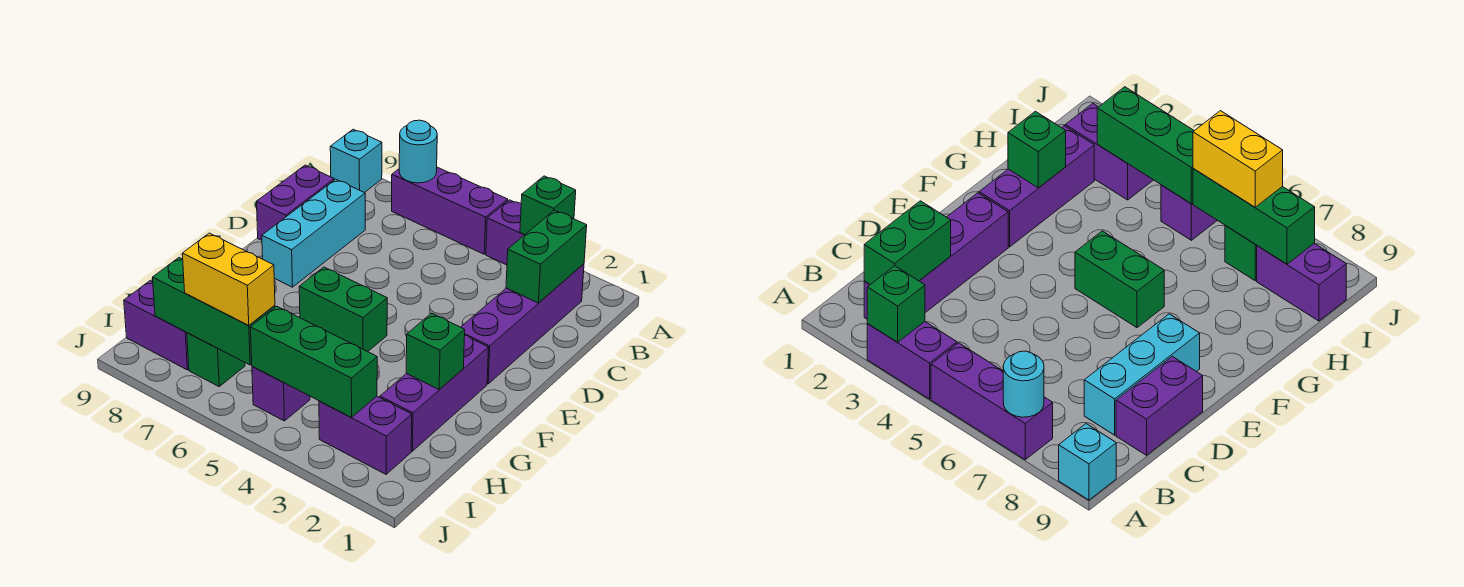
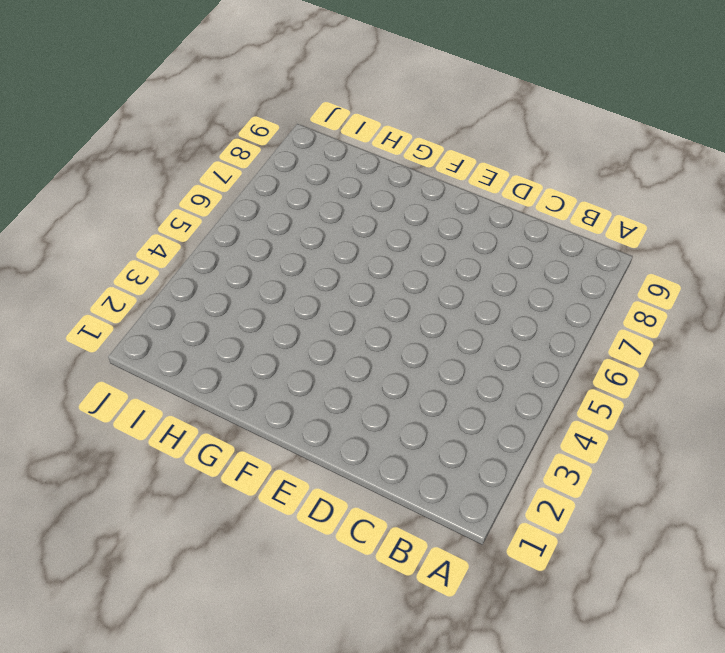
none -> purple brick A3:A4 level 1
none -> purple brick A5:A7 level 1
none -> cyan brick A9 level 1

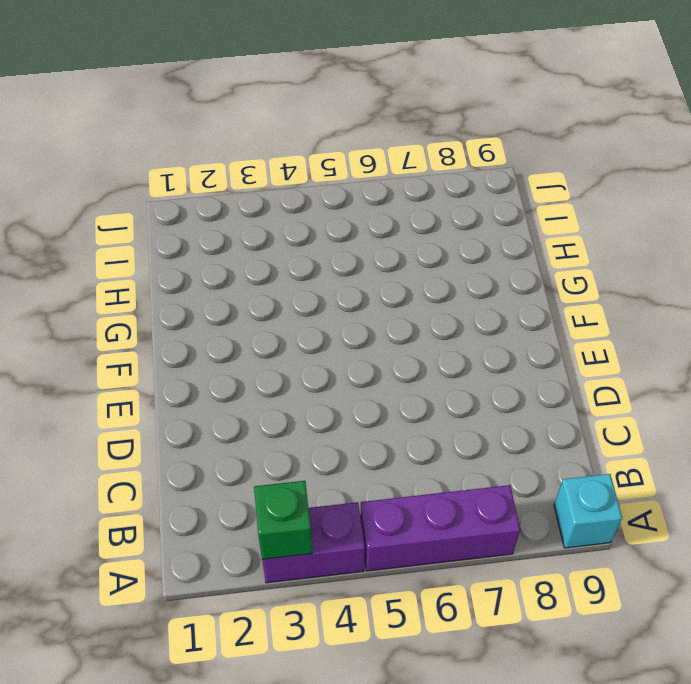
none -> purple brick B2:E2 level 1
none -> cyan brick C8:E8 level 1
none -> purple brick C9:D9 level 1

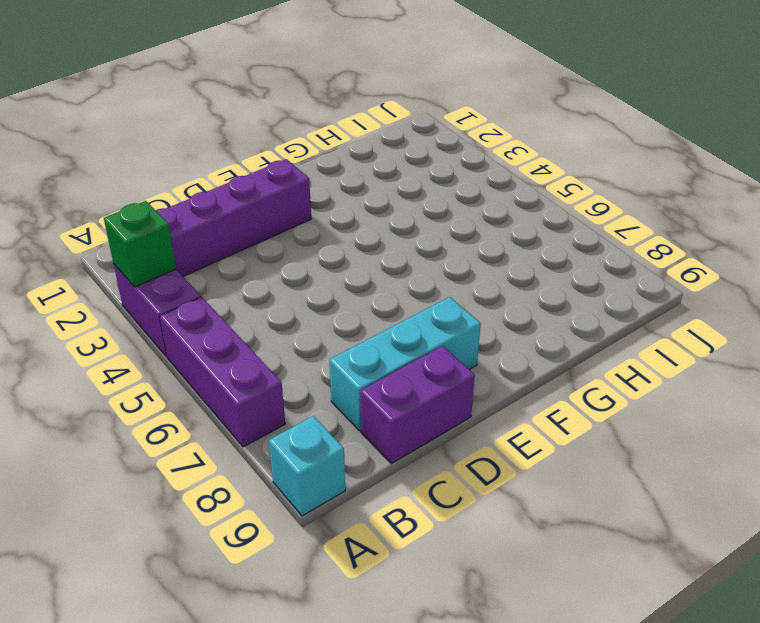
none -> purple brick F2:H2 level 1
none -> green brick F5:F6 level 1
none -> purple brick I2:I3 level 1

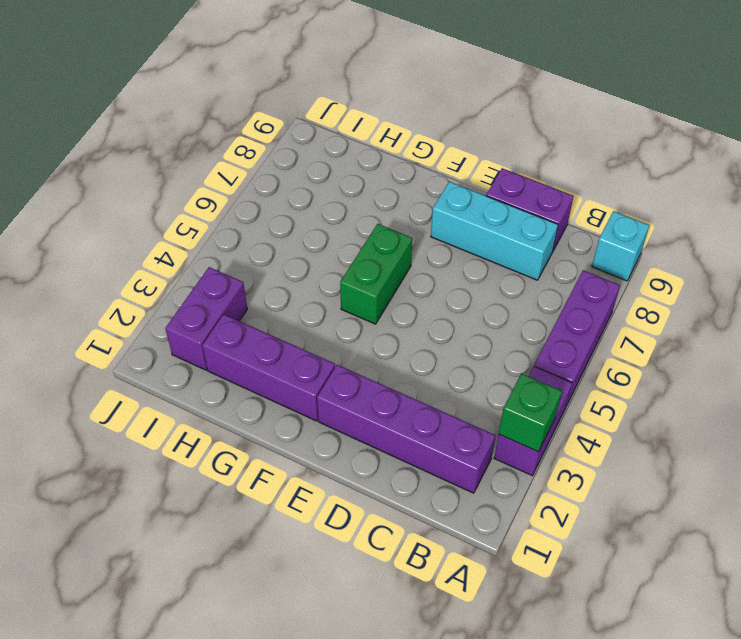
none -> purple brick I5 level 1
none -> green brick I7 level 1
none -> purple brick I8:I9 level 1

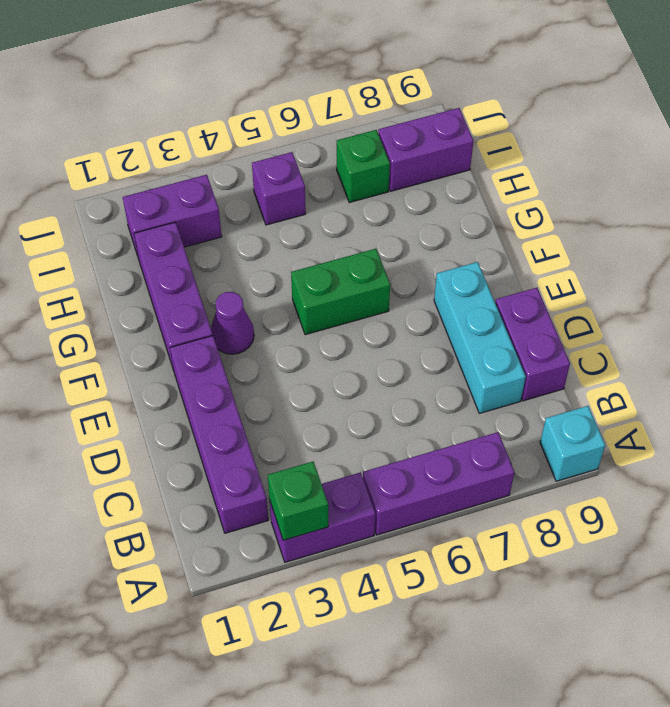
purple cone F3 level 1 -> none
none -> cyan round brick A7 level 2
none -> green brick B2:C2 level 2
none -> green brick G2 level 2

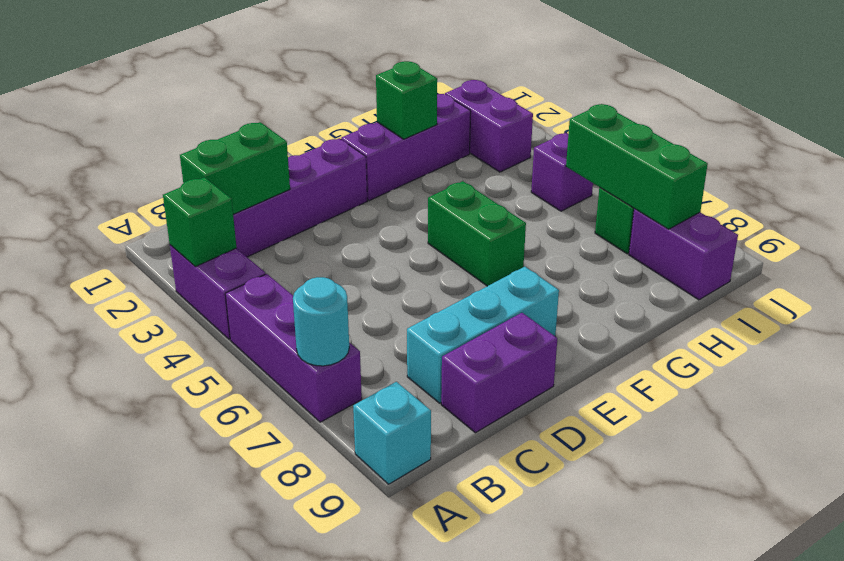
none -> green brick I3:I5 level 2
none -> yellow brick I6:I7 level 3

